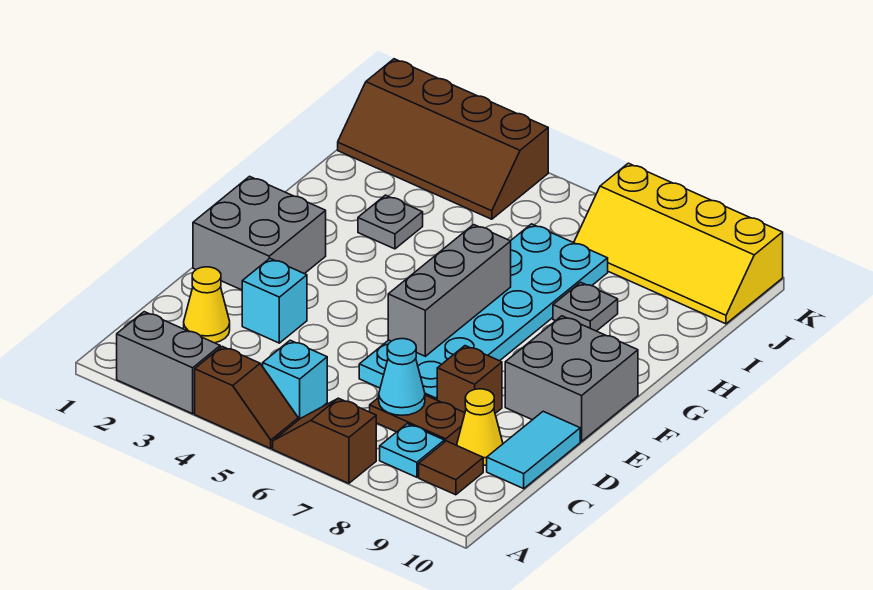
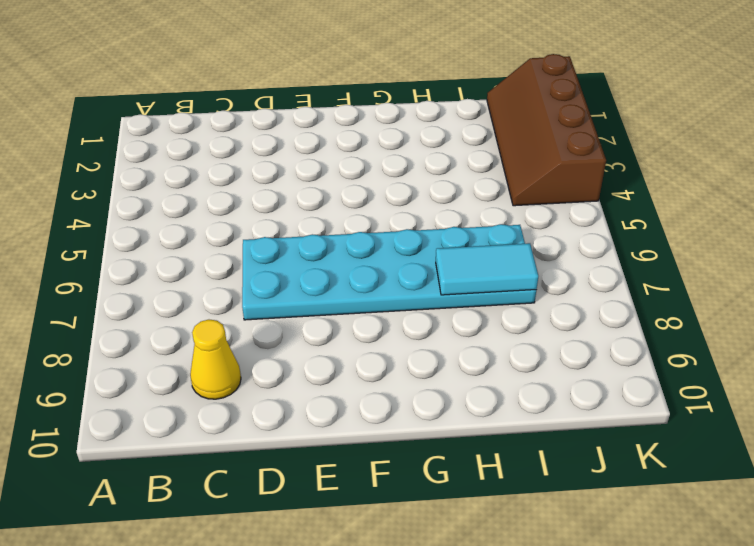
cyan tile H7:I7 level 2 -> cyan tile C10:D10 level 1
none -> grey brick A2:A3 level 1
none -> brown slope A4:A5 level 1 top 4
none -> brown slope A6:A7 level 1 top 7

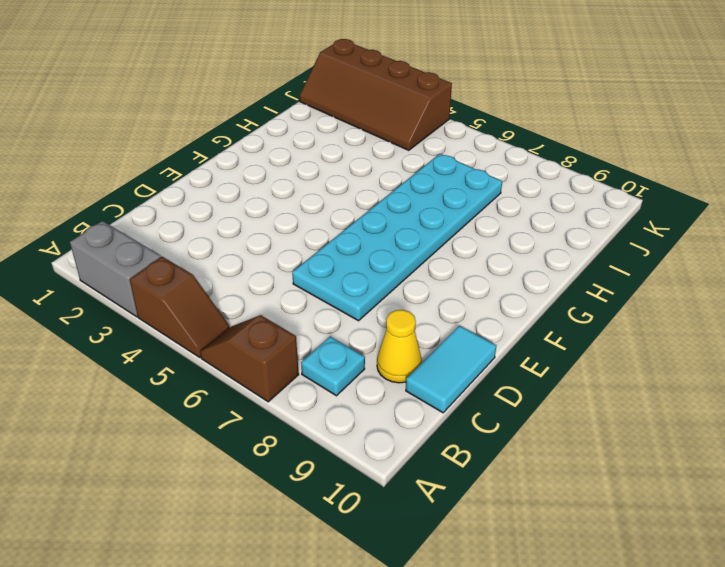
none -> cyan brick B5 level 1
none -> brown tile B9 level 1
none -> yellow cone C2 level 1

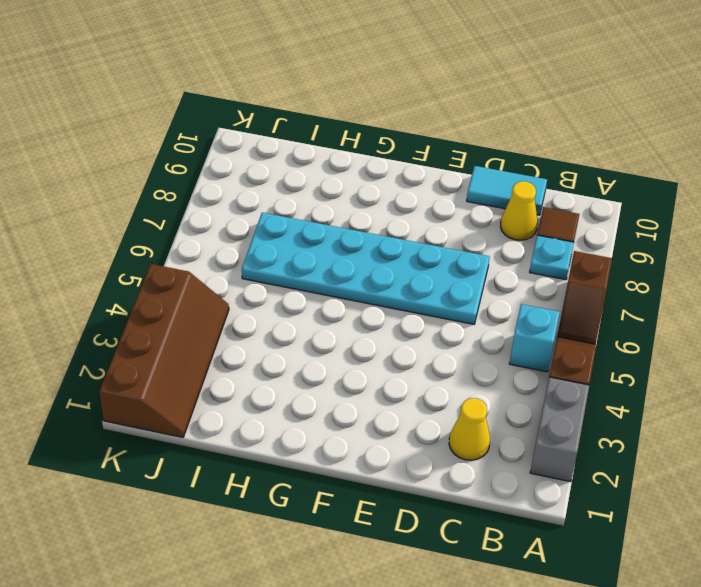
none -> brown plate C7:C8 level 1
none -> cyan brick D3 level 1
none -> brown brick D8 level 1

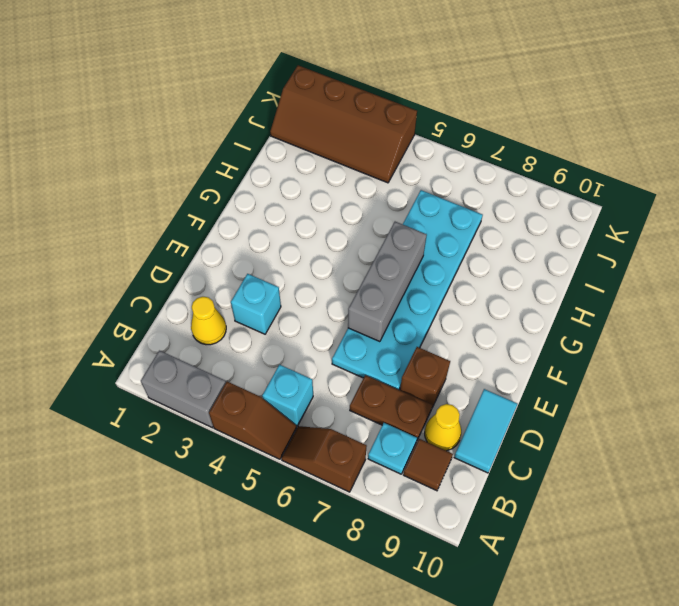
none -> grey brick E1:F2 level 1
none -> grey brick E9:F10 level 1
none -> grey plate H3 level 1

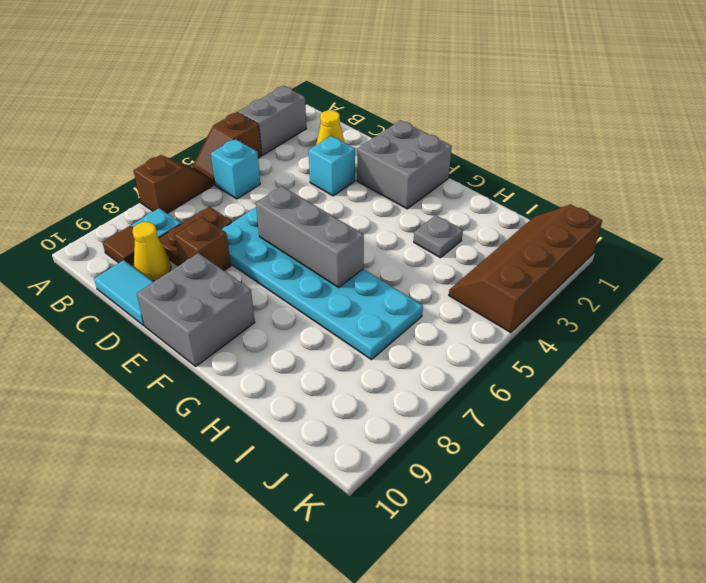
none -> grey plate H8 level 1
none -> yellow slope J7:K10 level 1 top K
none -> cyan cone C7 level 2

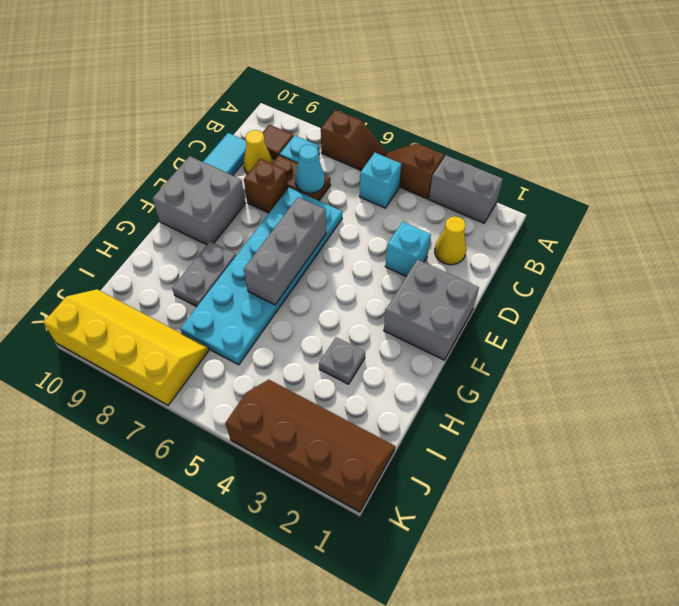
grey plate G8:H8 level 1 -> grey plate H8 level 1

